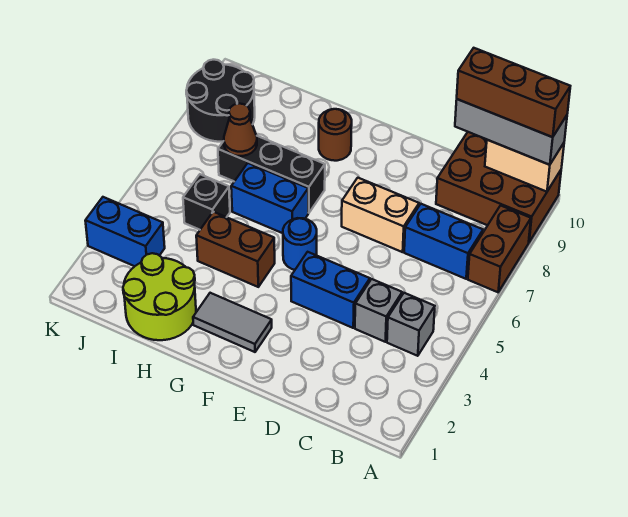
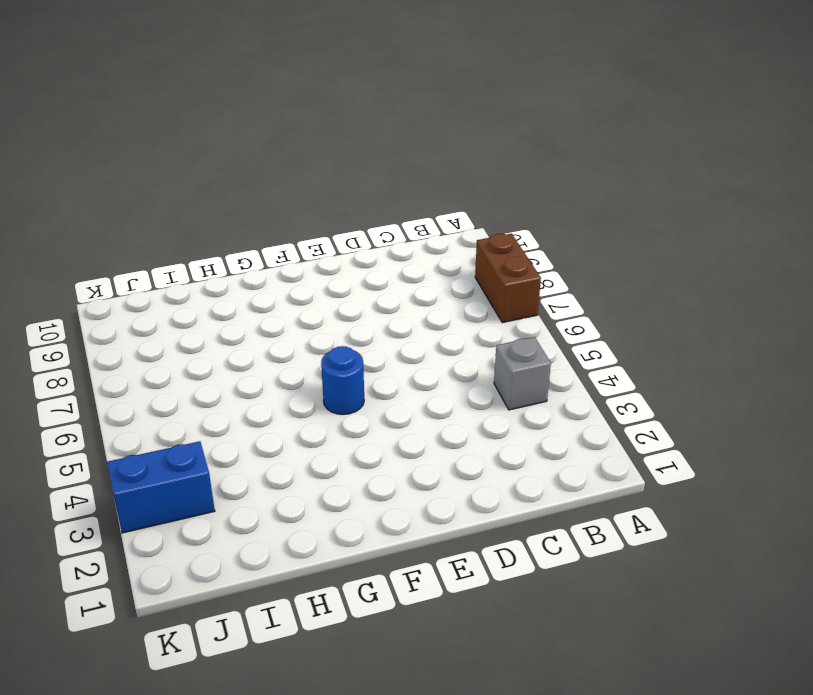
none -> brown brick A9:C10 level 1
none -> blue brick B7:C7 level 1
none -> grey brick C4 level 1

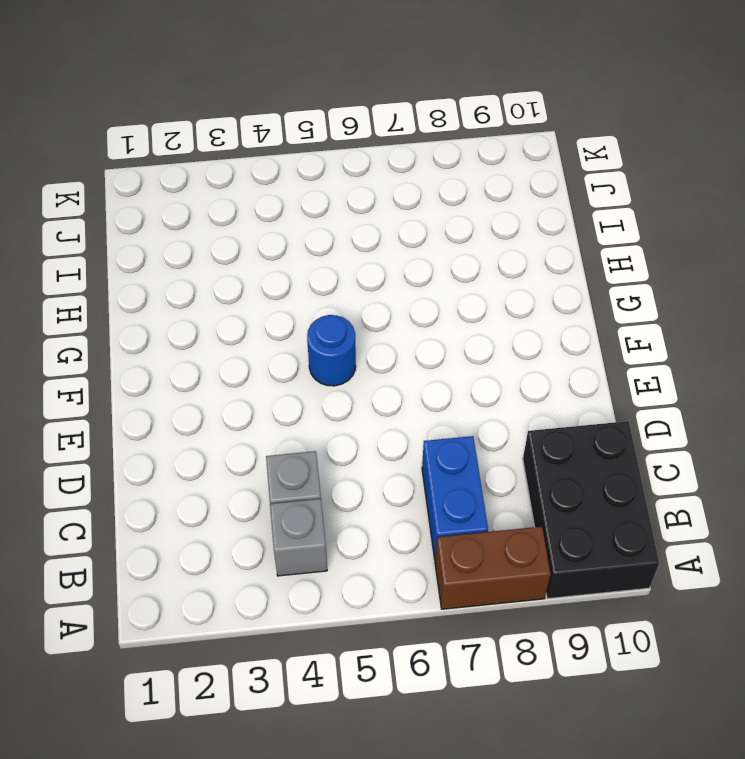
black brick A9:C10 level 1 -> brown brick A9:C10 level 1
none -> blue brick D4:E4 level 1
none -> tan brick D7:E7 level 1
none -> grey tile F2:G2 level 1

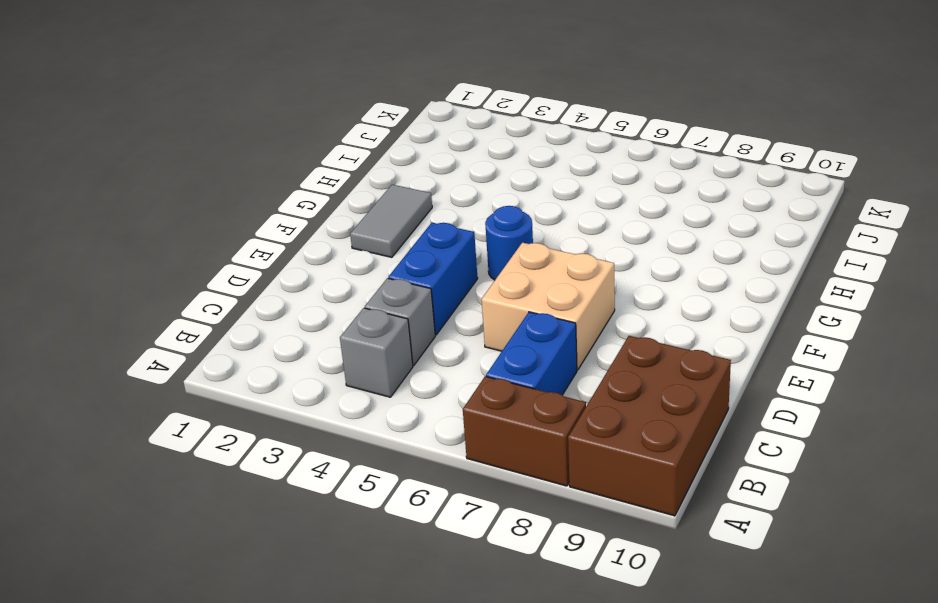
tan brick D6:E7 level 1 -> tan brick D7:E7 level 1
none -> brown brick G4:H4 level 1
none -> blue brick G6:H6 level 1
none -> black brick G7:I7 level 1

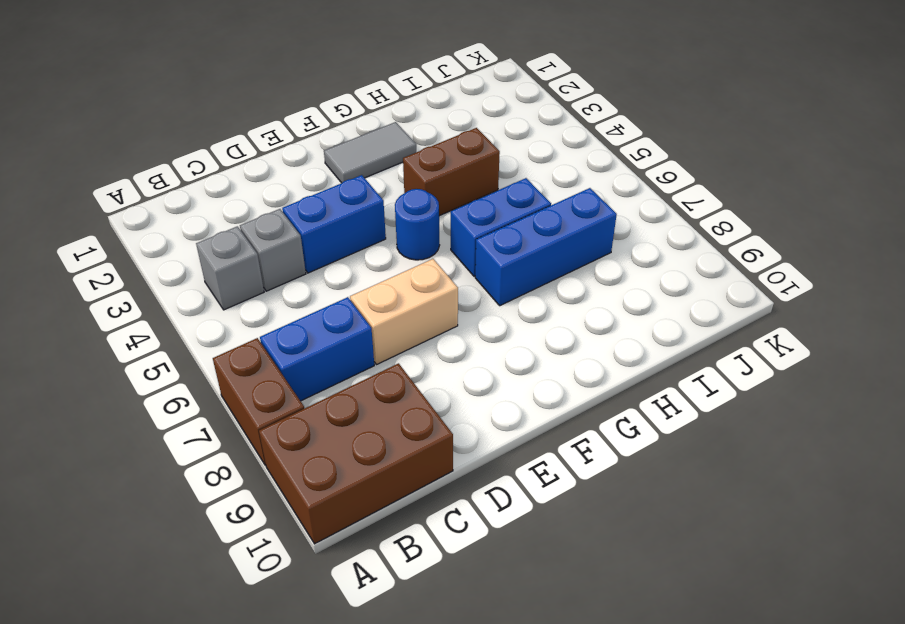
blue brick G7:I7 level 1 -> black brick G7:I7 level 1
none -> brown round brick G9 level 1
none -> lime round brick H1:I2 level 1
none -> black brick I5 level 1

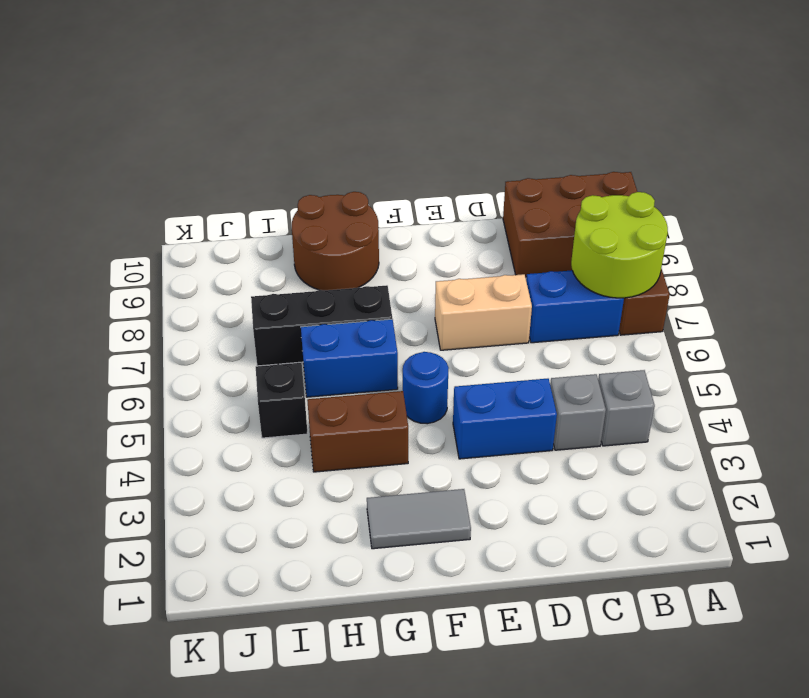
lime round brick A7:B8 level 2 -> lime round brick H1:I2 level 1
brown round brick G9:H10 level 1 -> brown round brick G9 level 1
none -> blue brick J3:K3 level 1
none -> black round brick J8:K9 level 1
none -> tan brick A10:B10 level 2

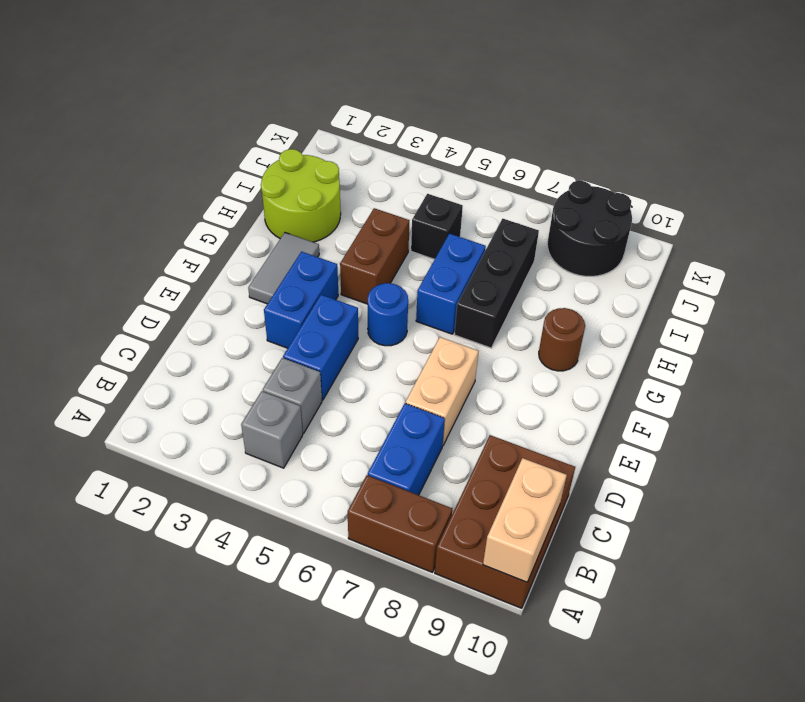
blue brick E3:F3 level 1 -> blue brick J3:K3 level 1
none -> brown cone I7 level 2
none -> grey brick A10:C10 level 3
none -> brown brick A10:C10 level 4

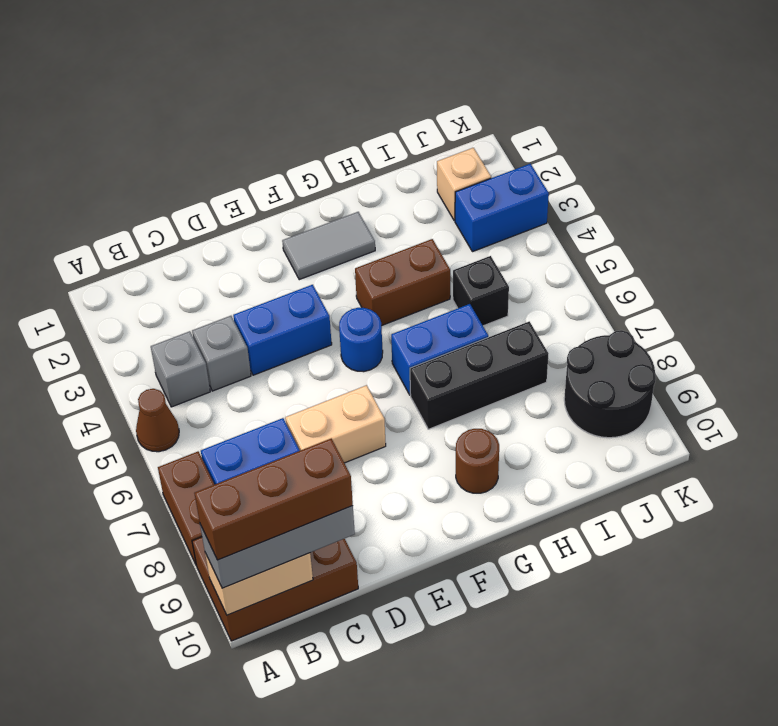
brown cone A5 level 1 -> brown cone I7 level 2
tan brick J2 level 1 -> none
none -> lime round brick H1:I2 level 1

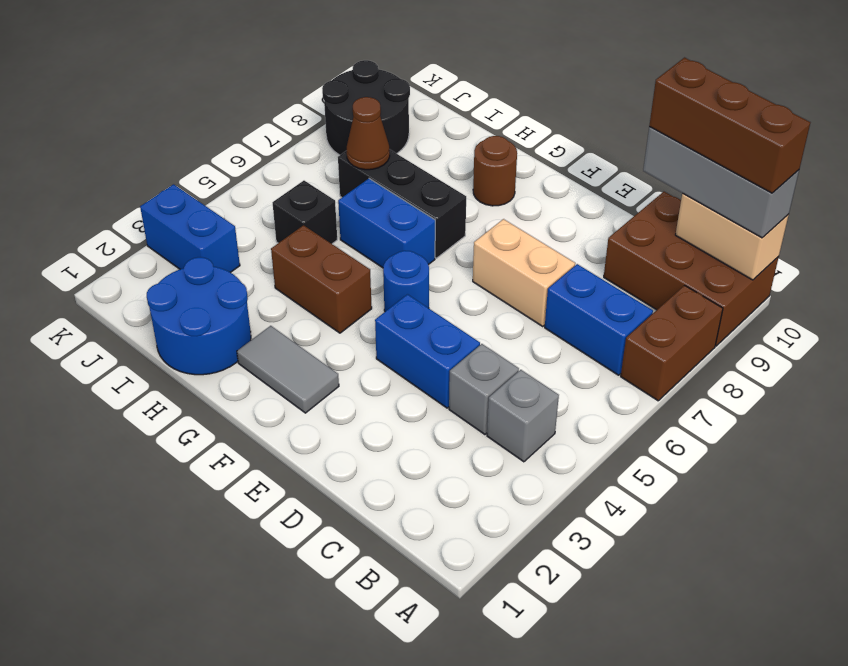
blue round brick H1:I2 level 1 -> lime round brick H1:I2 level 1

